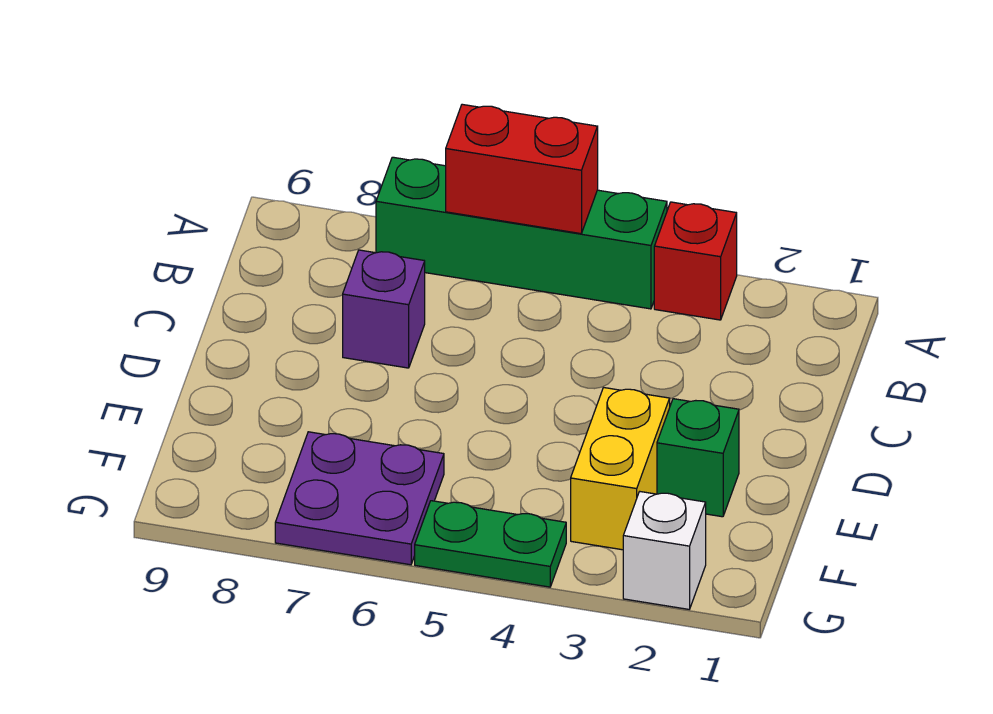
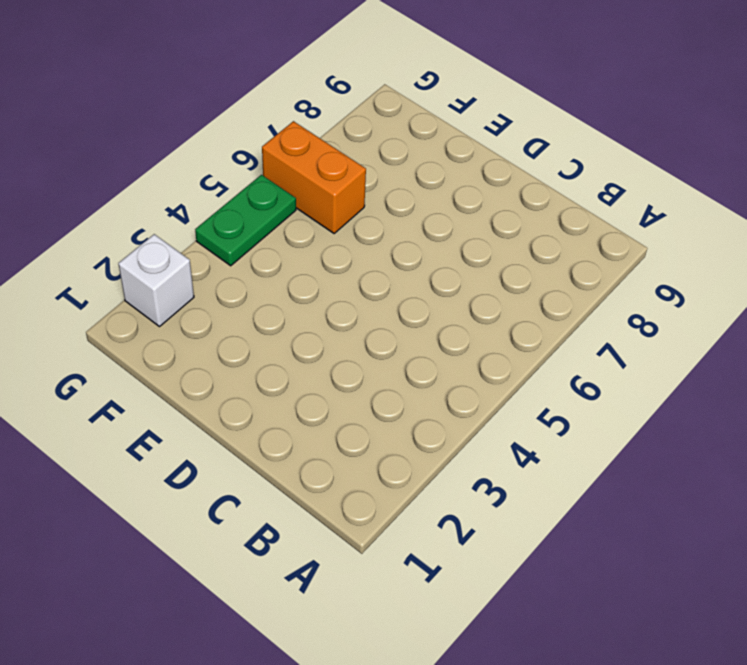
orange brick F6:G6 level 1 -> purple plate F6:G7 level 1
none -> red brick A3 level 1
none -> green brick A4:A7 level 1

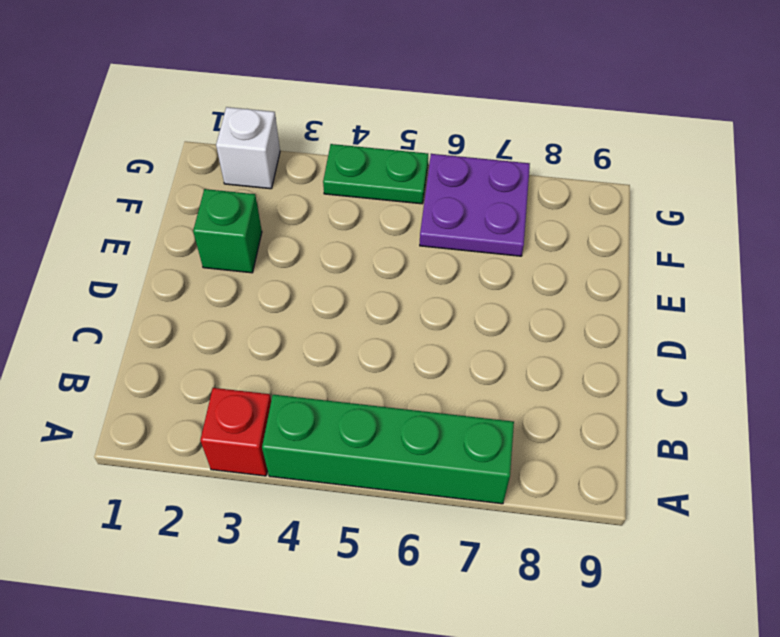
none -> purple brick C7 level 1
none -> yellow brick E3:F3 level 1

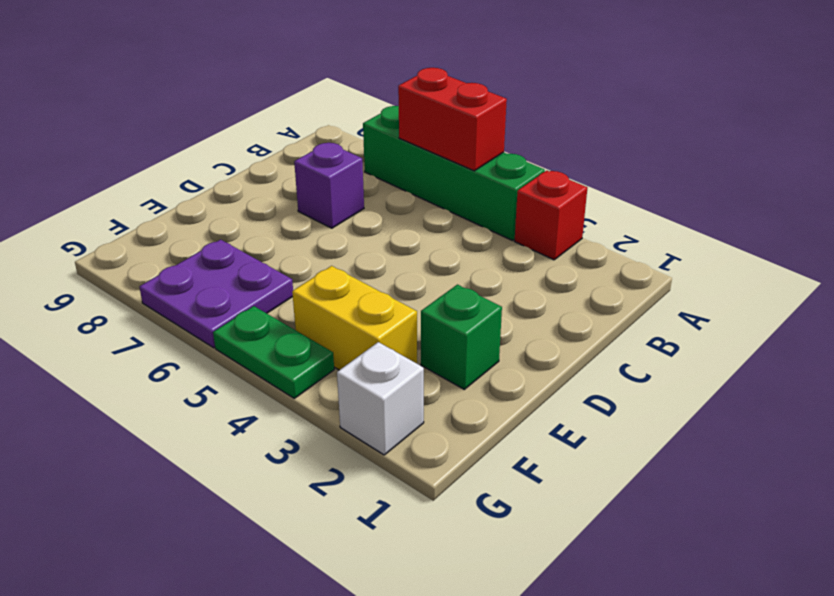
yellow brick F3:F4 level 1 -> yellow brick E3:F3 level 1

